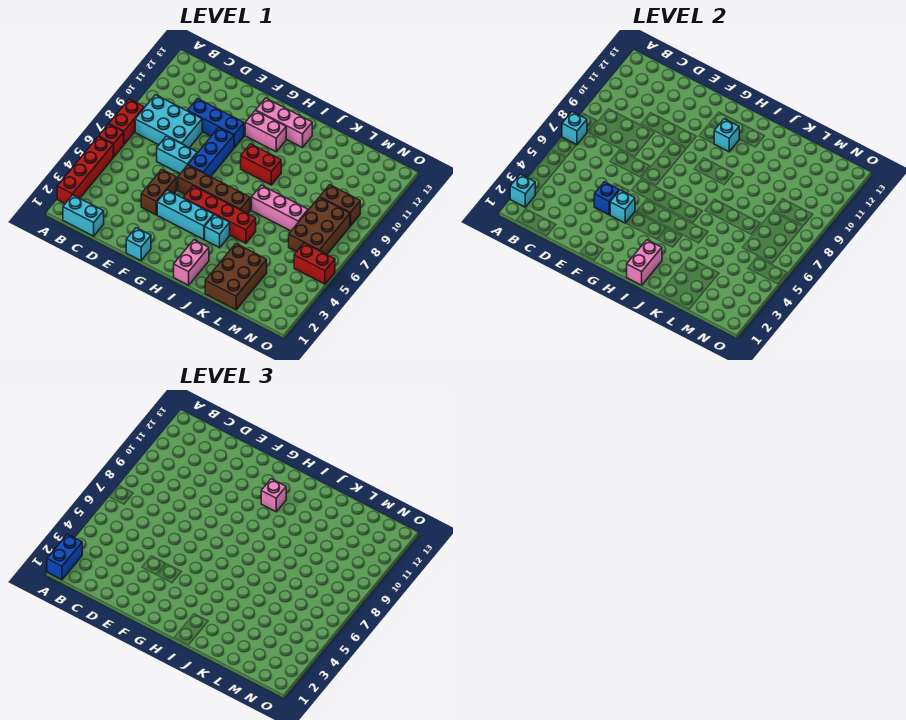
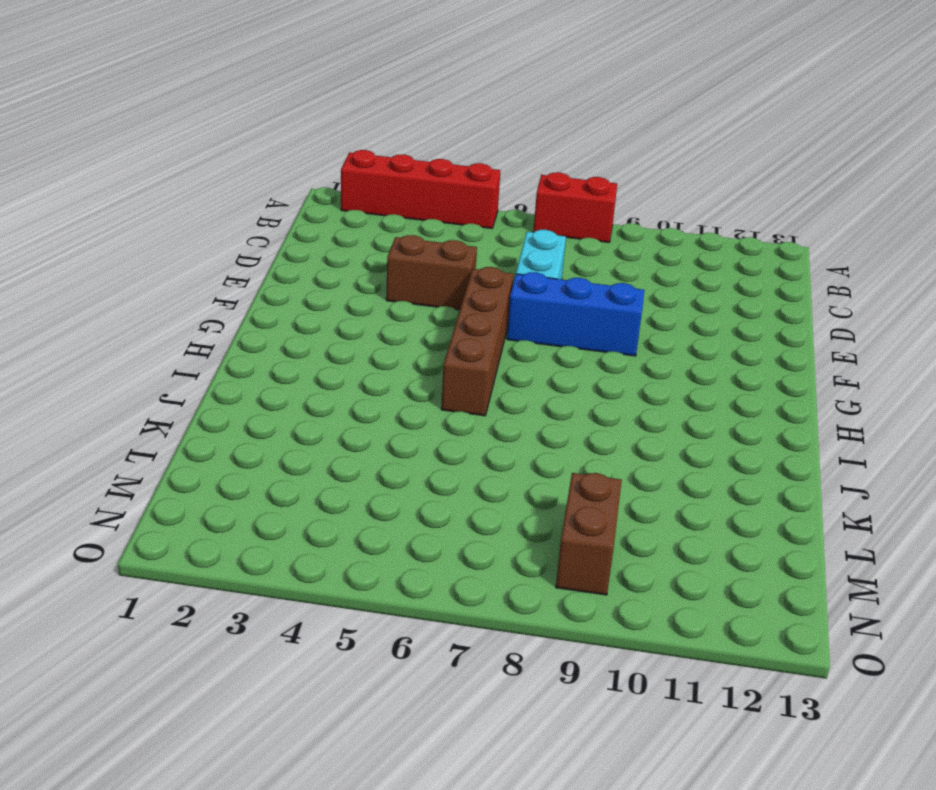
none -> red brick A6 level 1
none -> cyan brick B1:C1 level 1
none -> cyan brick B8:D9 level 1
none -> blue brick D10:F10 level 1

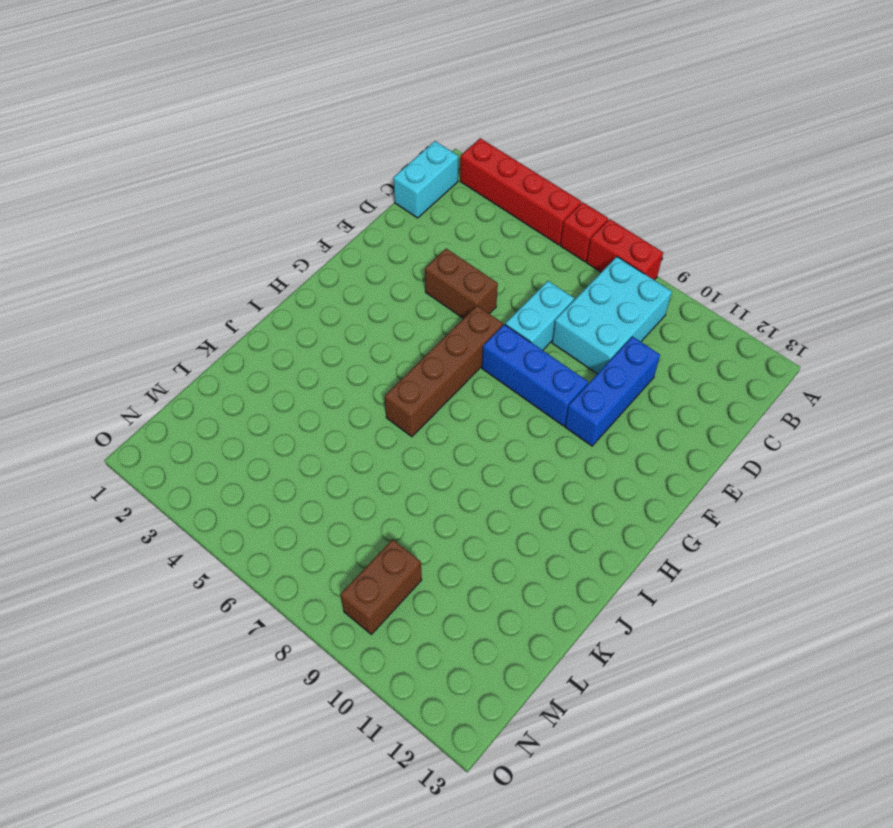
none -> cyan brick F1 level 1
none -> cyan brick F4:H4 level 1
none -> red brick G5:J5 level 1
none -> pink brick G11:H11 level 1

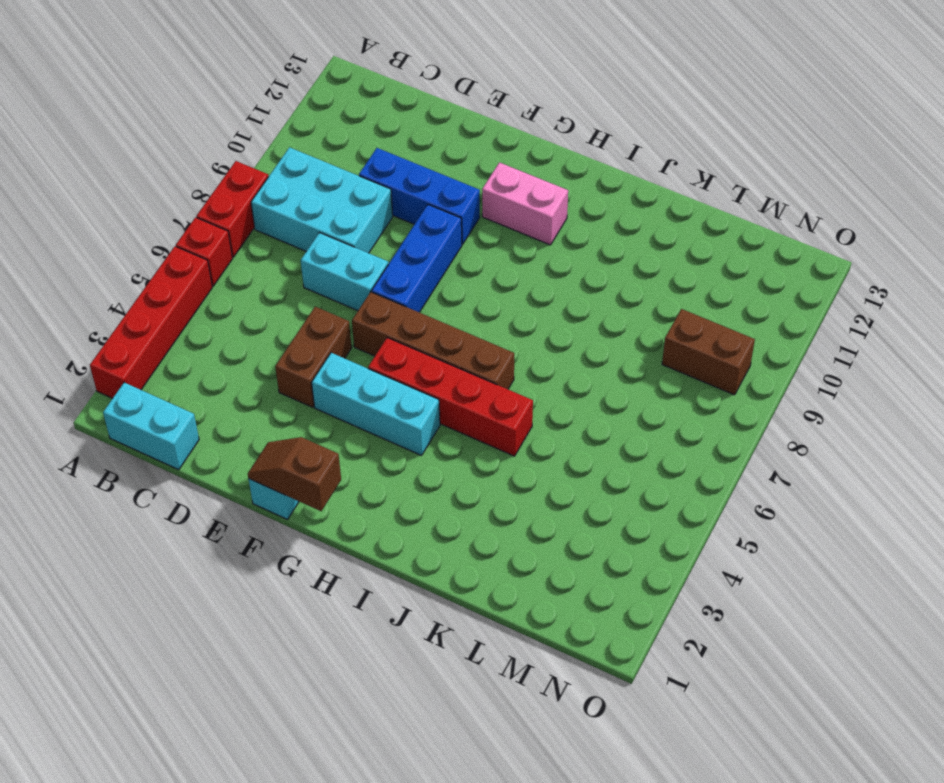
brown slope F1:G1 level 2 top G -> none
none -> pink brick G12:I12 level 1
none -> red brick H9:I9 level 1
none -> pink brick I1:I2 level 1
none -> cyan brick I4 level 1

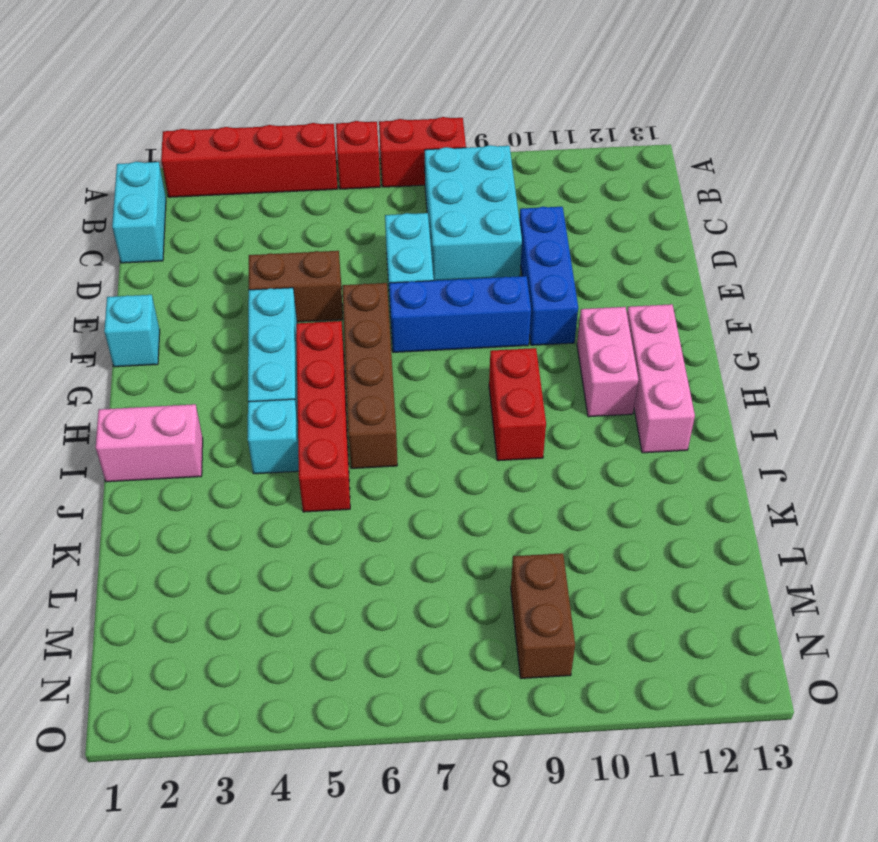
none -> pink brick J7:L7 level 1
none -> brown brick K1:L3 level 1
none -> brown brick M6:N8 level 1
none -> red brick N5:O5 level 1

